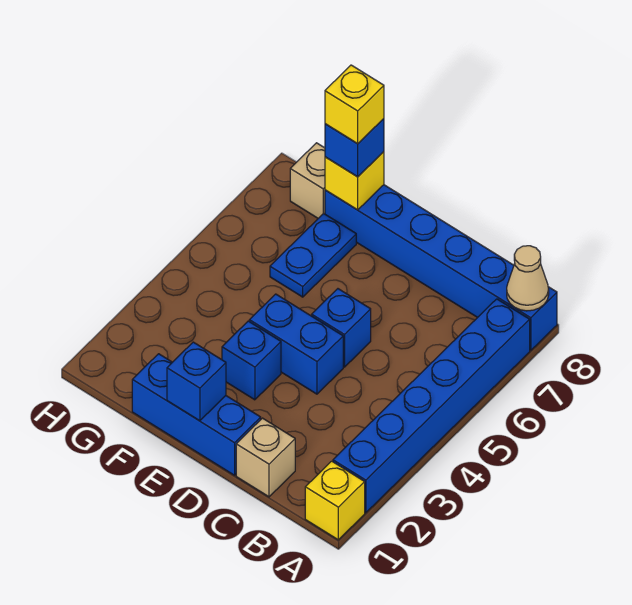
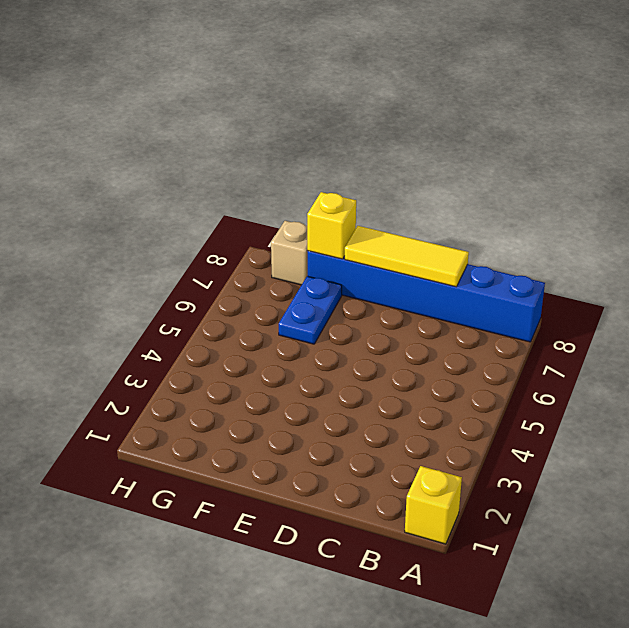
yellow tile C8:E8 level 2 -> none
none -> blue brick A2:A7 level 1
none -> tan brick C1 level 1
none -> blue brick D1:F1 level 1

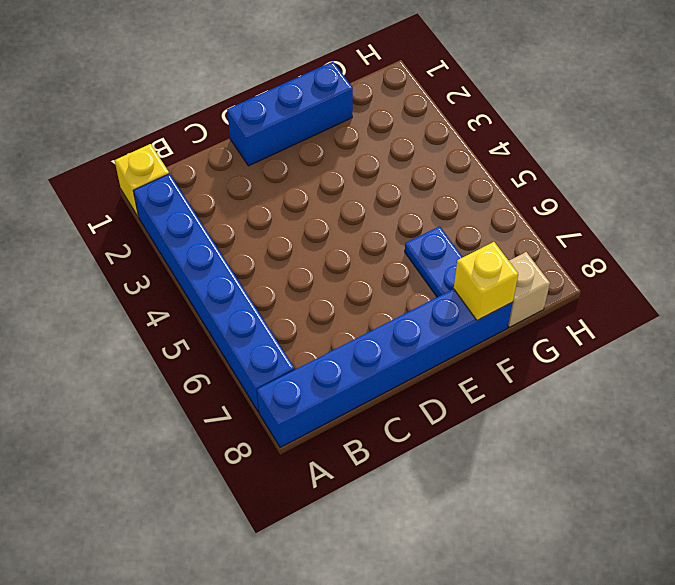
none -> tan brick C1 level 1
none -> blue brick D4:E4 level 1
none -> blue brick D5 level 1

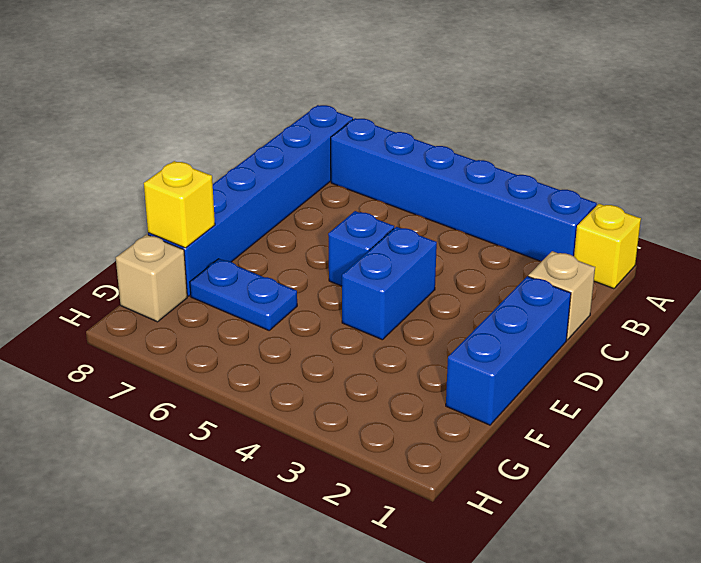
none -> blue brick E3 level 1
none -> tan cone A8 level 2
none -> blue brick E1 level 2

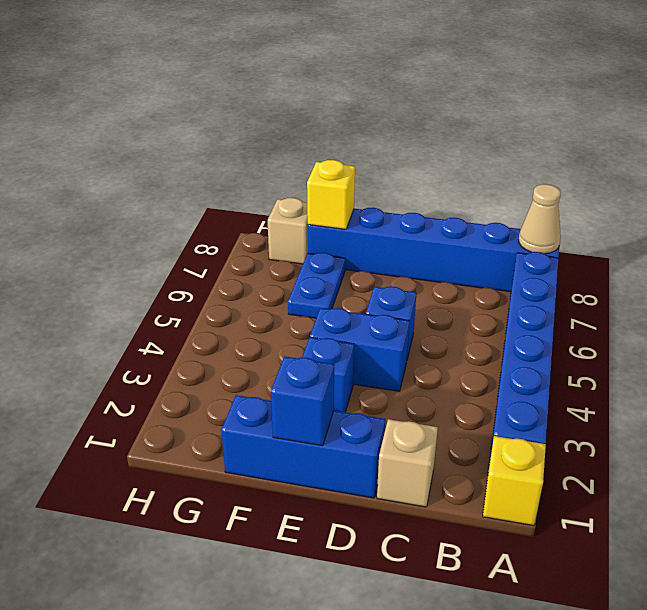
none -> blue brick F8 level 3
none -> yellow brick F8 level 4

